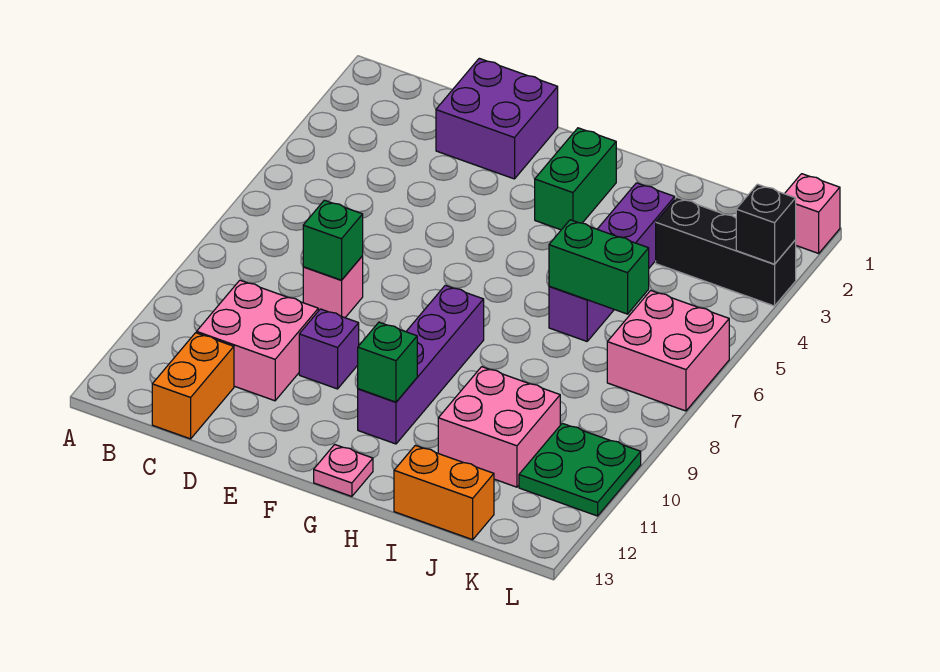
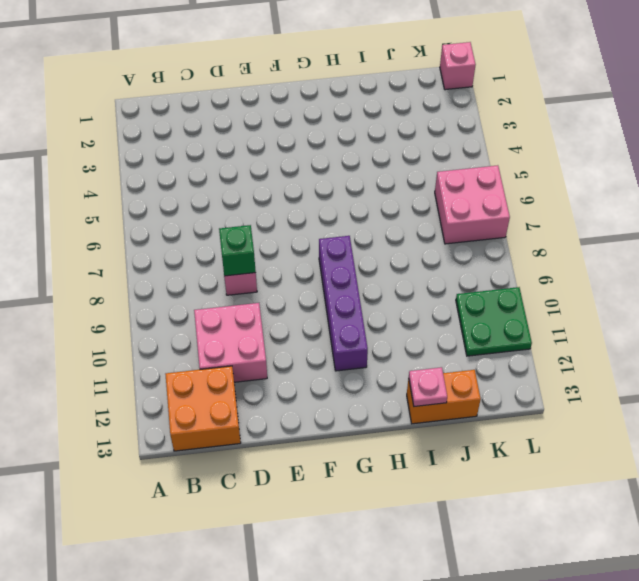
orange brick B12:C13 level 1 -> orange brick C12:C13 level 1
pink plate I13 level 2 -> pink plate G13 level 1
none -> purple brick D1:E2 level 1
none -> purple brick E10 level 1
none -> green brick G2:G3 level 1

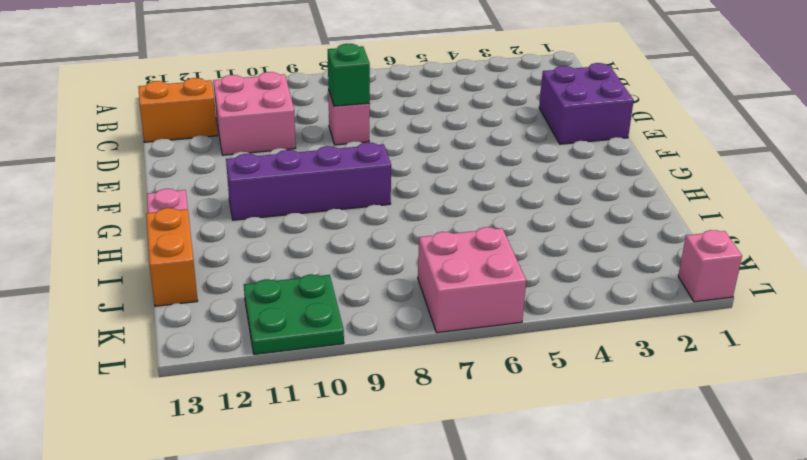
none -> purple brick E10 level 1
none -> green brick G2:G3 level 1
none -> purple brick I3:I6 level 1

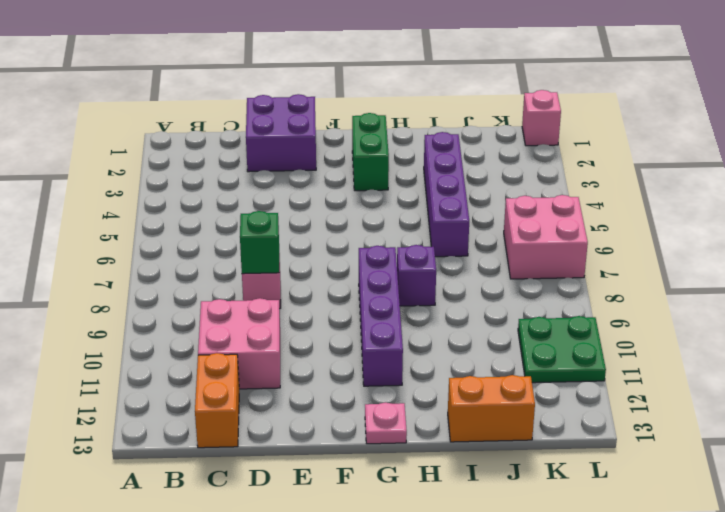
purple brick H8 level 1 -> purple brick E10 level 1
none -> pink brick I10:J11 level 1
none -> black brick J3:L3 level 1
none -> green brick G11 level 2

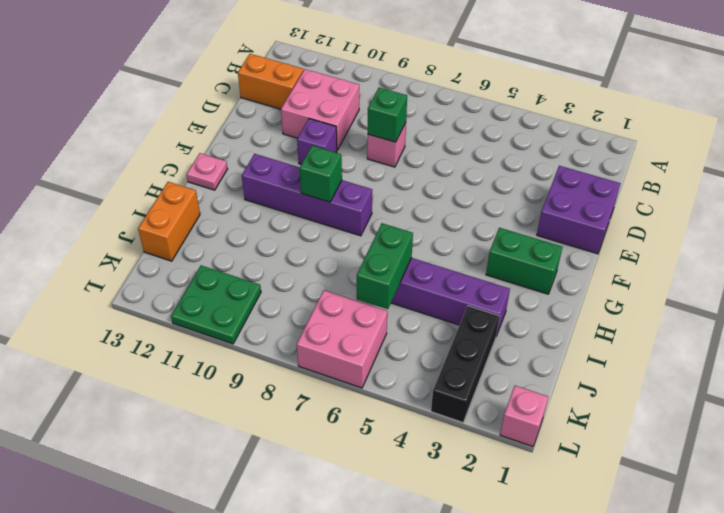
green brick G9 level 2 -> green brick G11 level 2
none -> pink brick I10:J11 level 1
none -> black brick L3 level 2

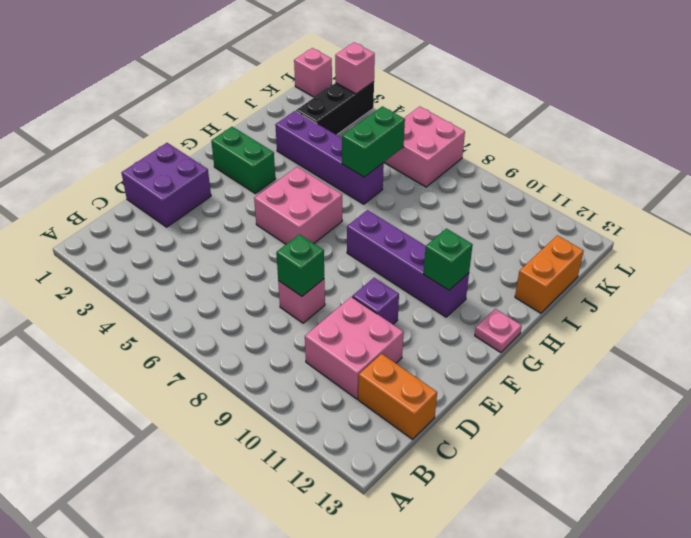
pink brick F5:G6 level 1 -> pink brick I10:J11 level 1
pink brick L3 level 2 -> black brick L3 level 2
none -> green plate K10:L11 level 1

